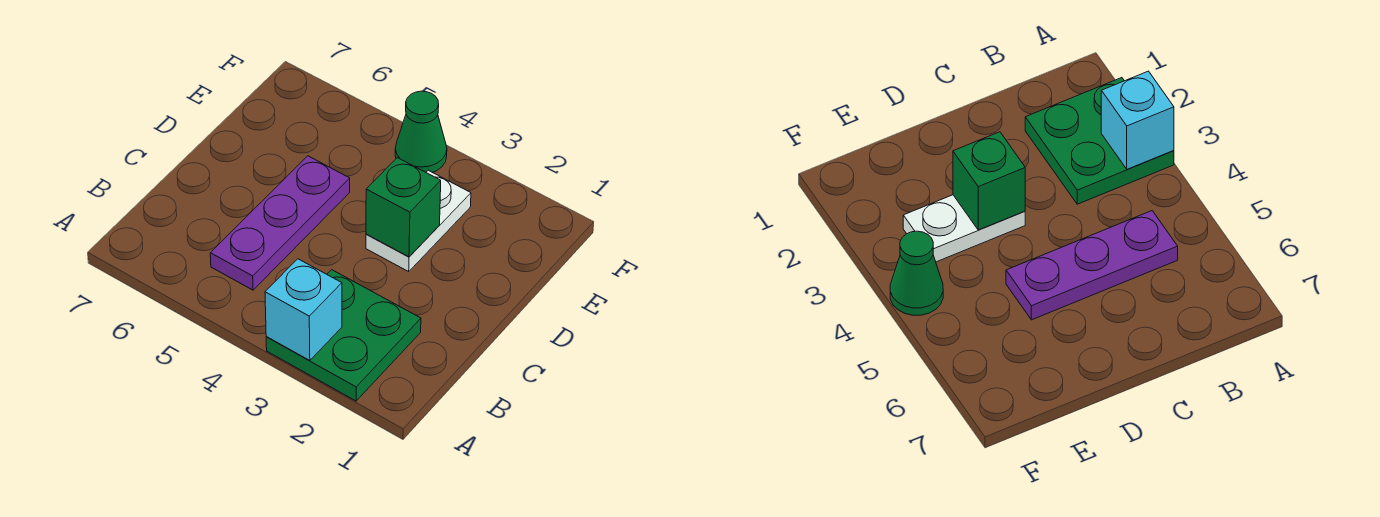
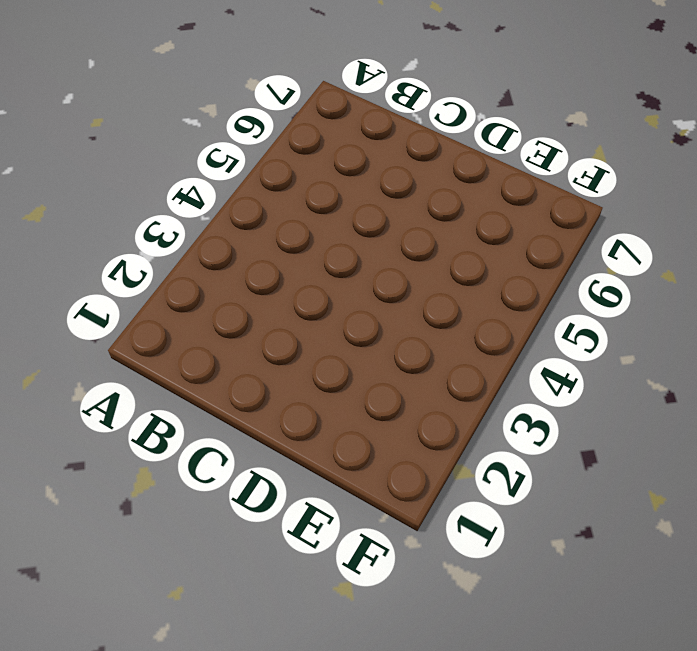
none -> green plate A2:B3 level 1
none -> purple plate B5:D5 level 1

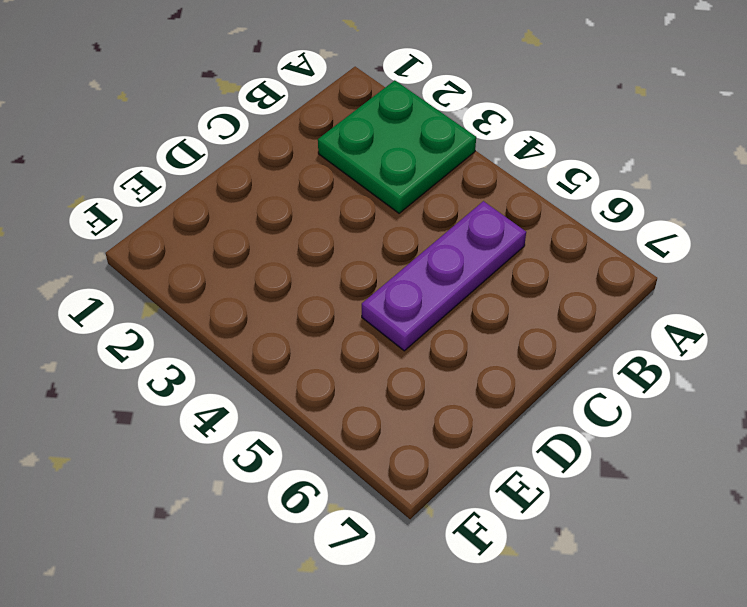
none -> white plate D3:E3 level 1
none -> green cone F4 level 1

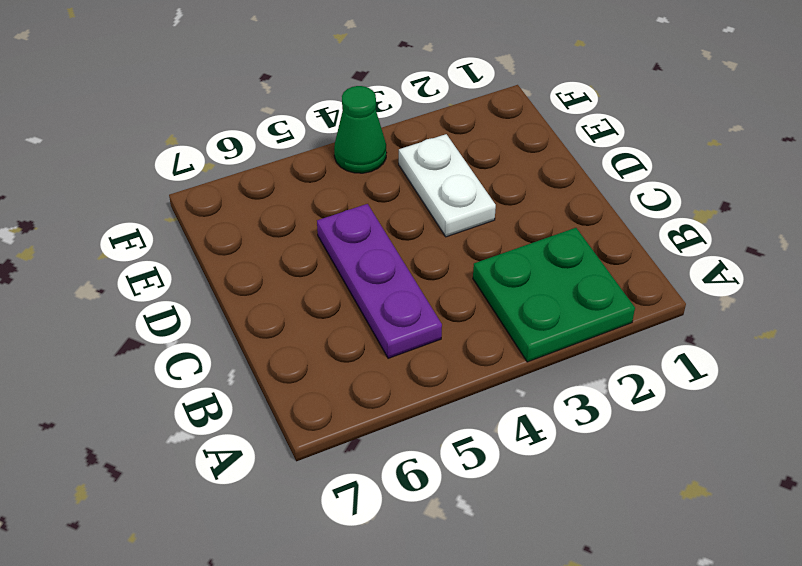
none -> cyan brick A3 level 2
none -> green brick D3 level 2

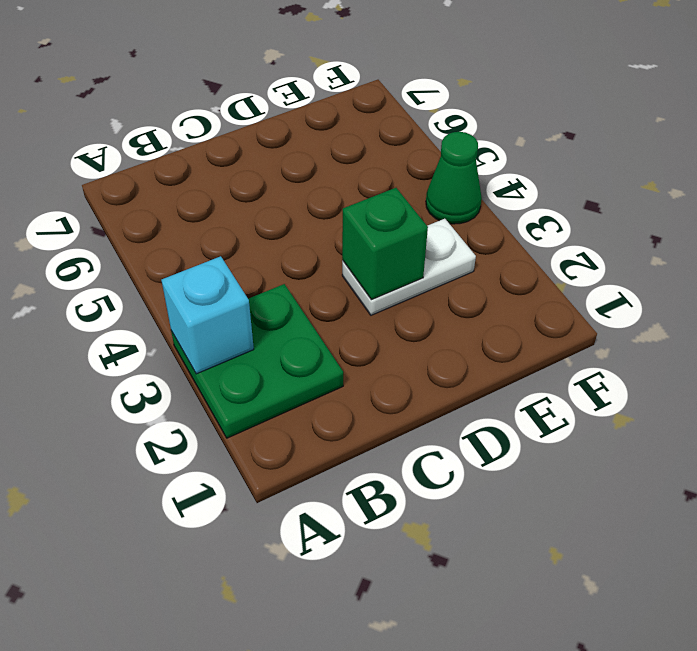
none -> purple plate B5:D5 level 1

